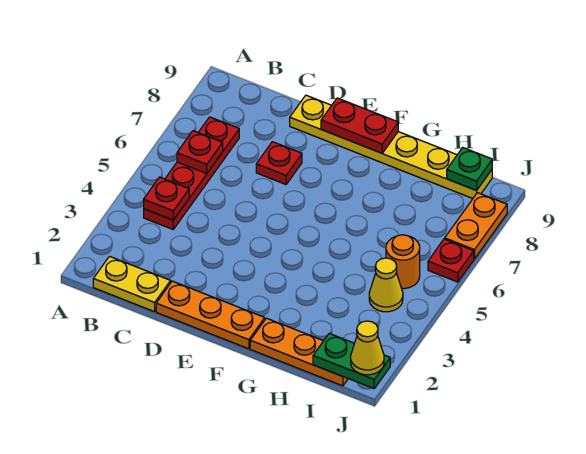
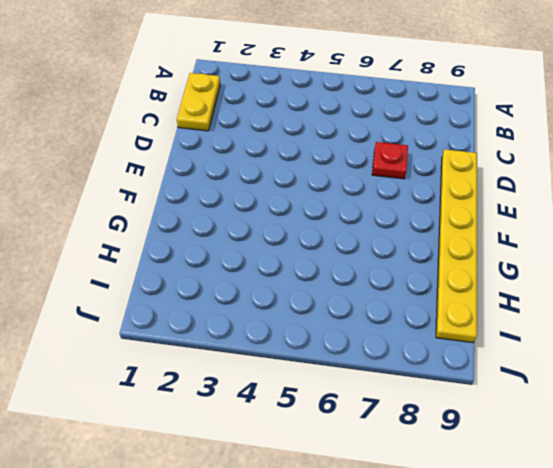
none -> red plate B4:B7 level 1
none -> orange plate D1:F1 level 1
none -> orange plate G1:I1 level 1

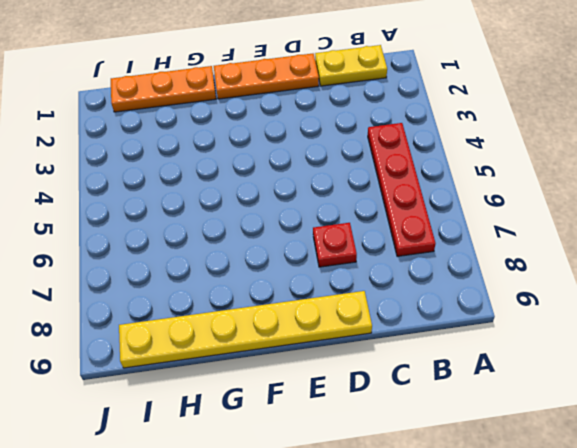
none -> yellow cone I4 level 1
none -> orange round brick I5 level 1
none -> red plate J6 level 1

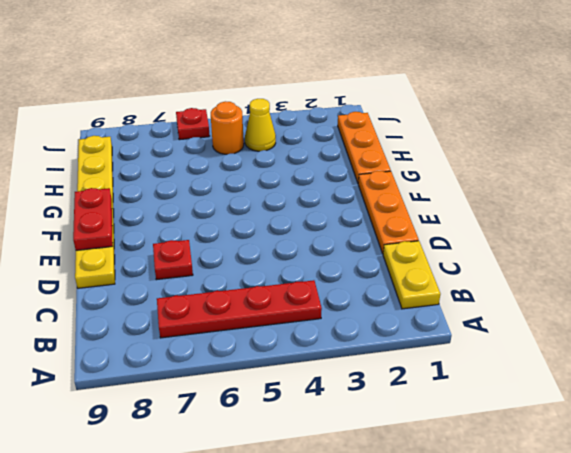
none -> orange plate J7:J8 level 1
none -> red plate B4 level 2
none -> red plate B6 level 2

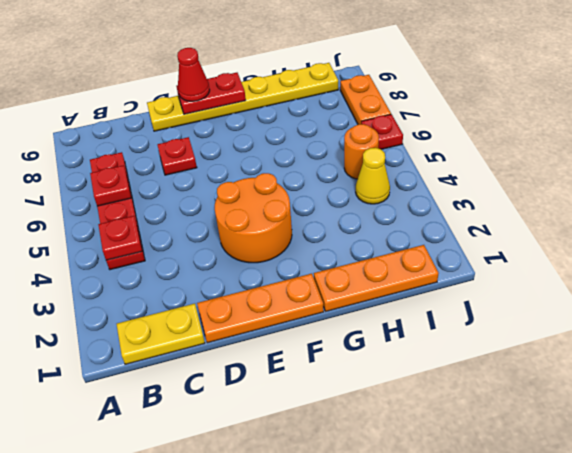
orange round brick E3:F4 level 1 -> none
red cone E9 level 3 -> none
none -> green plate I1:J1 level 2
none -> green plate I9 level 2
none -> yellow cone J1 level 3

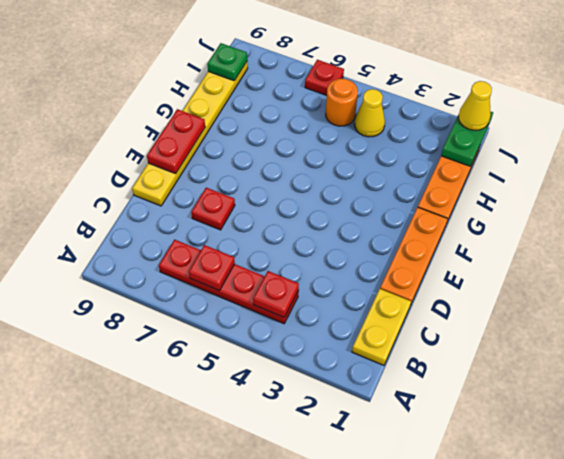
none -> orange plate J7:J8 level 1

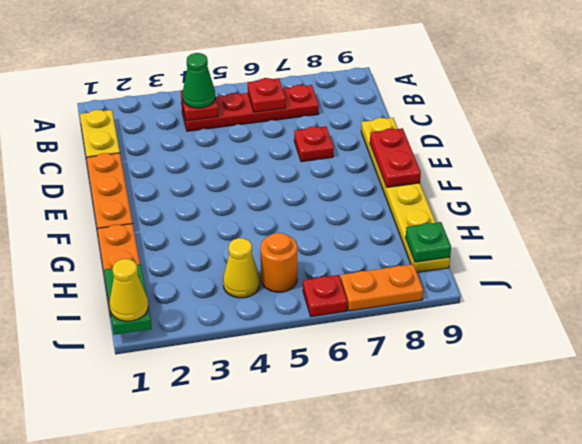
green cone B4 level 3 -> none

